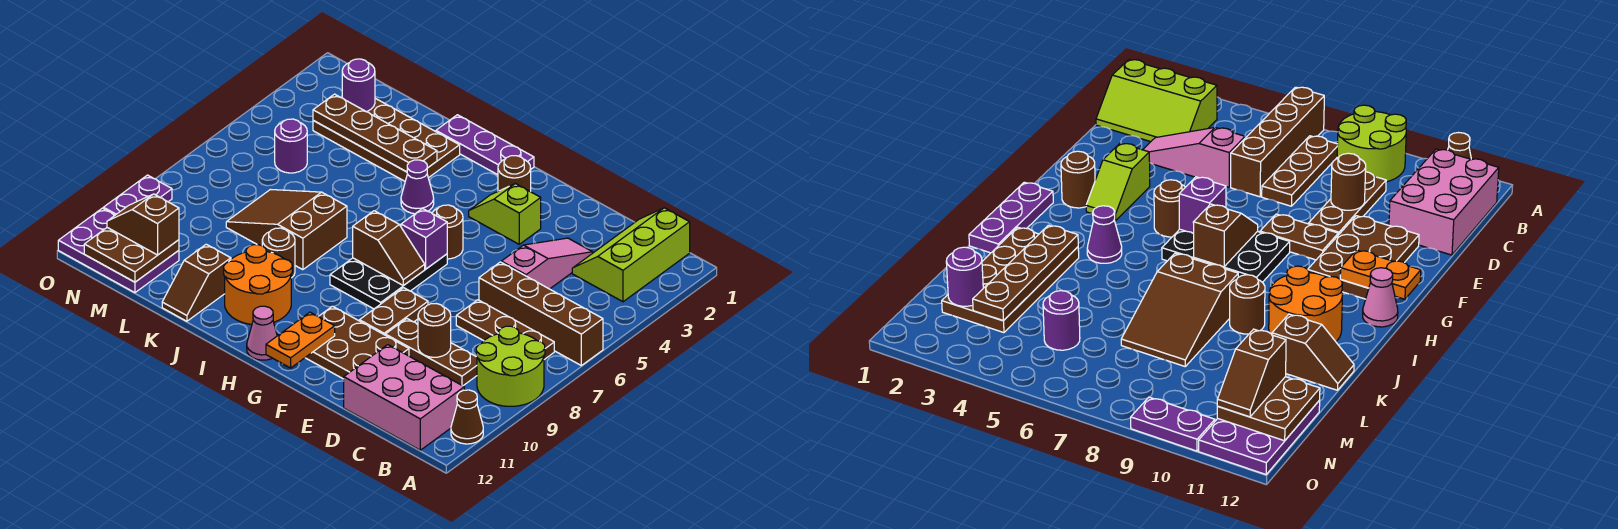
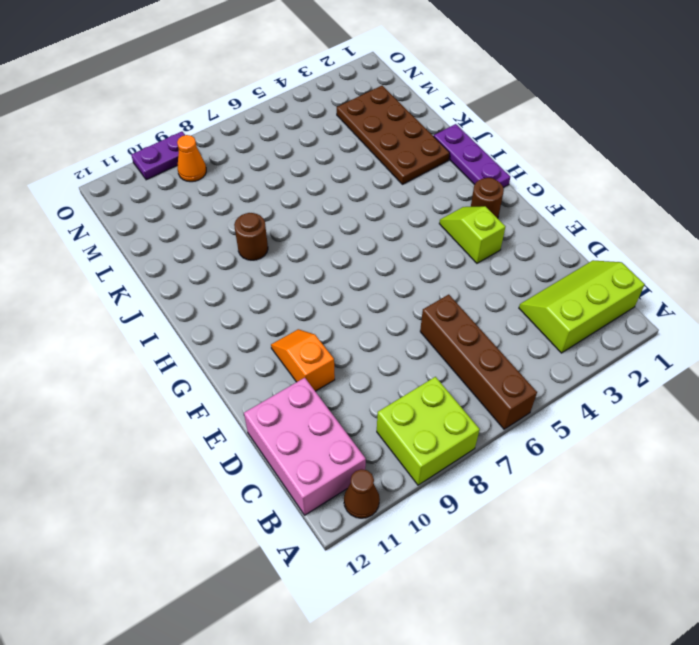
lime brick A8:B9 level 1 -> lime round brick A8:B9 level 1
orange slope E10:F10 level 1 top E -> brown plate E10:G11 level 1
orange cone N9 level 1 -> none
none -> brown plate B7:D7 level 1
none -> brown plate C9:E9 level 1
none -> pink slope D3:D5 level 1 top 5
none -> brown plate F8:F9 level 1

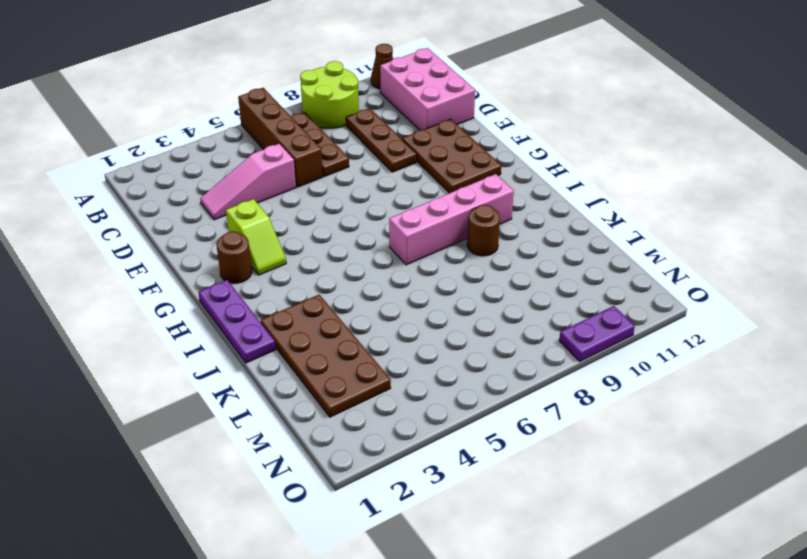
pink brick I7:I10 level 1 -> orange round brick I10:J11 level 1
none -> lime slope B1:C3 level 1 top B
none -> brown plate F8:F9 level 1
none -> brown round brick G5 level 1
none -> black plate G6:H8 level 1

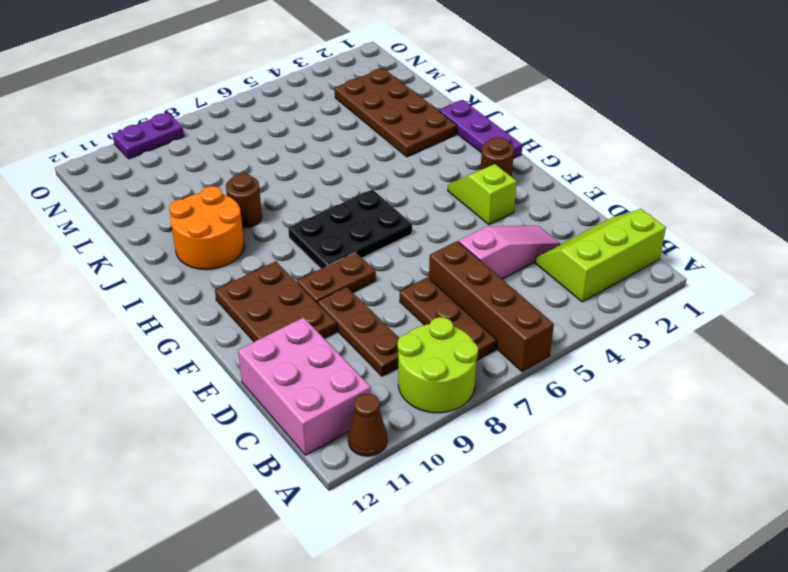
none -> brown round brick G5 level 1
none -> pink cone H12 level 1
none -> purple cone I4 level 1
none -> brown slope J7:L8 level 1 top J

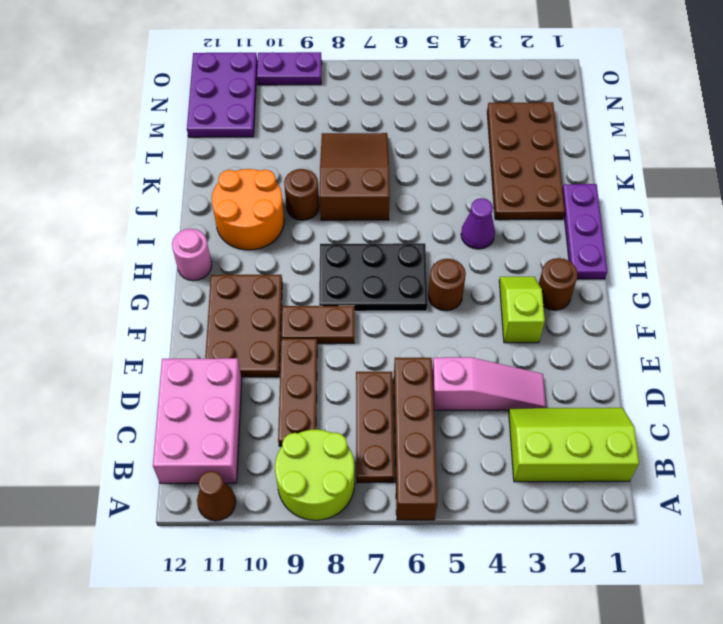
pink round brick H12 level 1 -> pink cone H12 level 1
none -> brown slope K11:K12 level 1 top 11
none -> purple round brick M5 level 1
none -> brown round brick D9 level 2
none -> purple brick G6 level 2

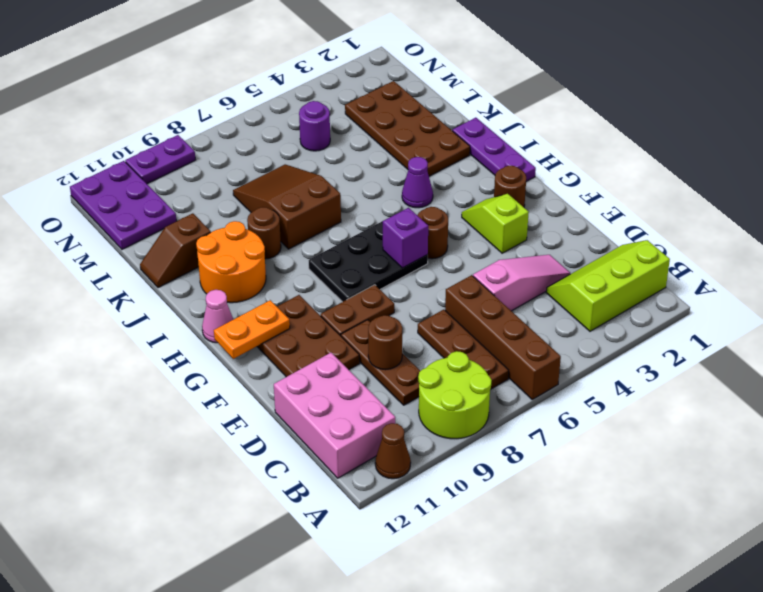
none -> brown slope G7:H7 level 2 top H
none -> brown plate J3:M3 level 2
none -> purple round brick M2 level 2
none -> brown plate M11:N12 level 2

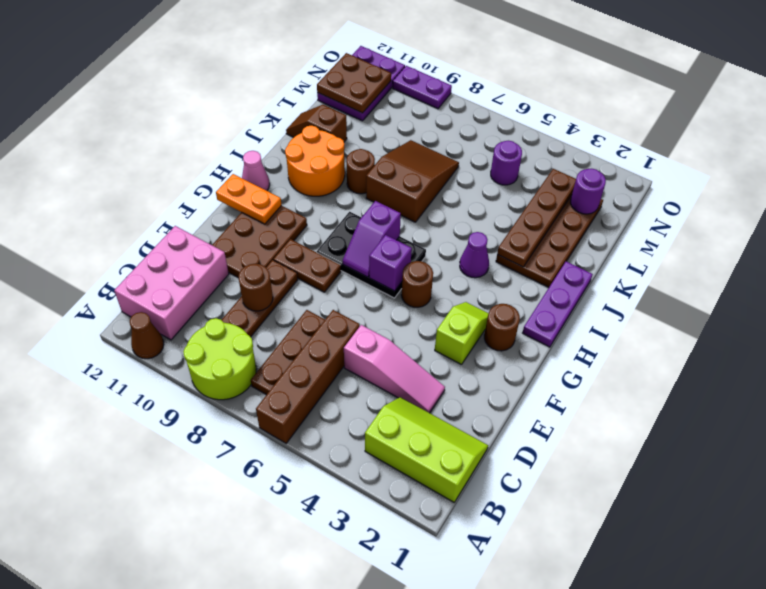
purple slope G7:H7 level 2 top H -> brown slope G7:H7 level 2 top H
none -> brown slope M11:N11 level 3 top M

